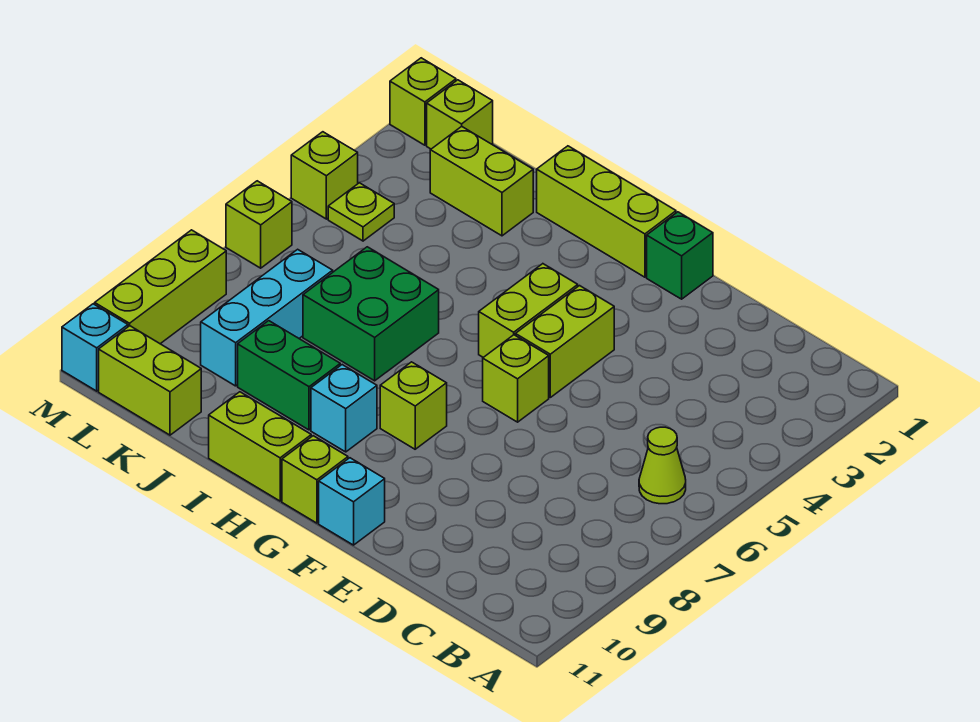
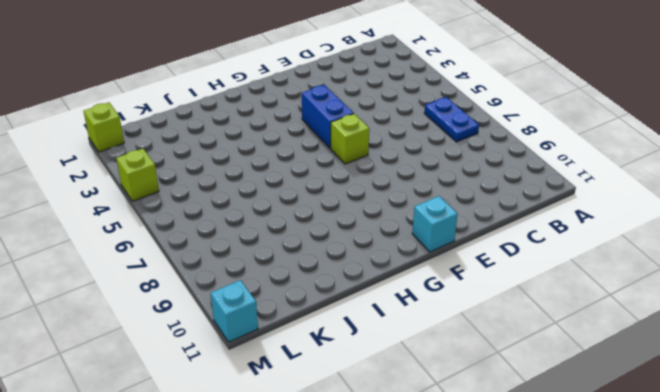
blue plate B6:B7 level 1 -> lime cone B6 level 1
blue brick F4:F5 level 1 -> lime brick F4:F5 level 1
none -> green brick F1 level 1
none -> lime brick G1:I1 level 1
none -> lime brick G4:G5 level 1

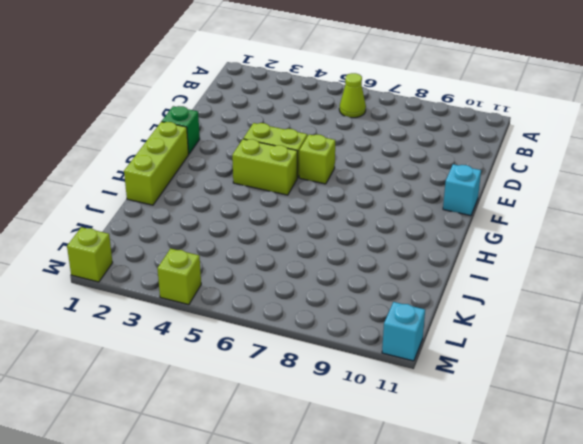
none -> lime brick G8 level 1
none -> lime brick G11 level 1
none -> cyan brick H9 level 1

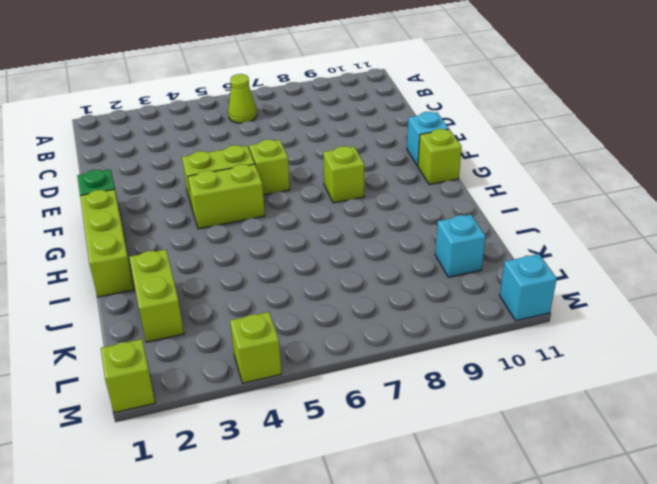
cyan brick K10 level 1 -> cyan brick H9 level 1
none -> lime brick H11:I11 level 1
none -> green brick I6:J7 level 1
none -> green brick I9:J9 level 1

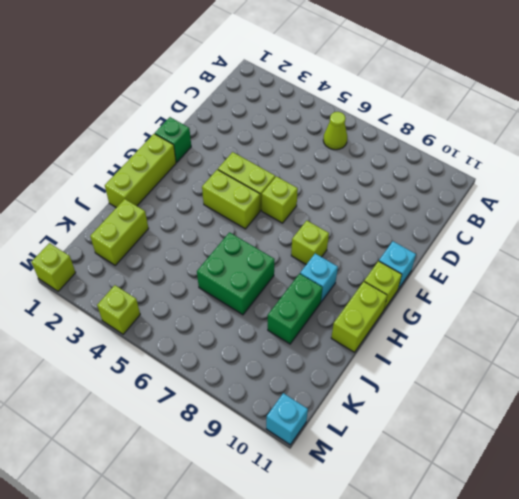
none -> cyan brick K7:K9 level 1
none -> lime brick K11:L11 level 1
none -> lime brick L1 level 1

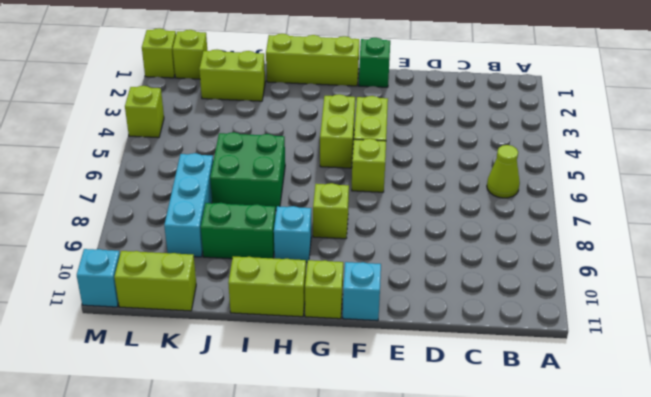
none -> lime plate L4 level 1
none -> lime brick M6 level 1
none -> lime brick M8:M10 level 1

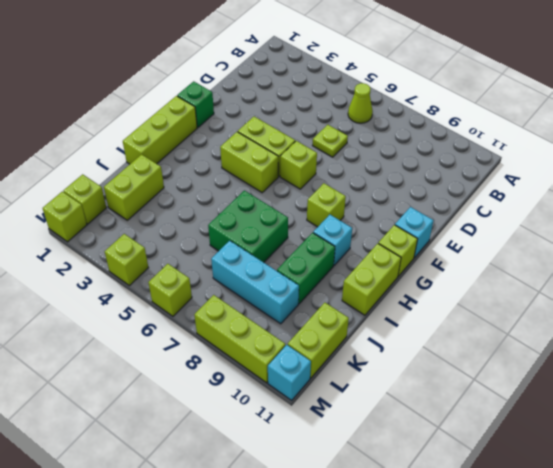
lime plate D6 level 1 -> lime plate L4 level 1

